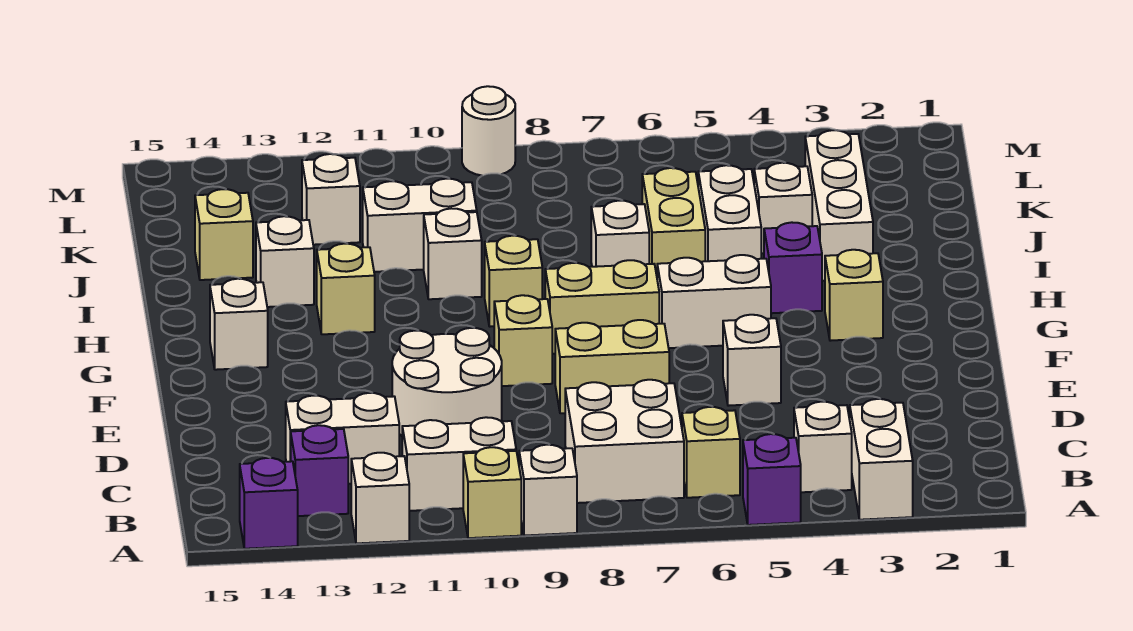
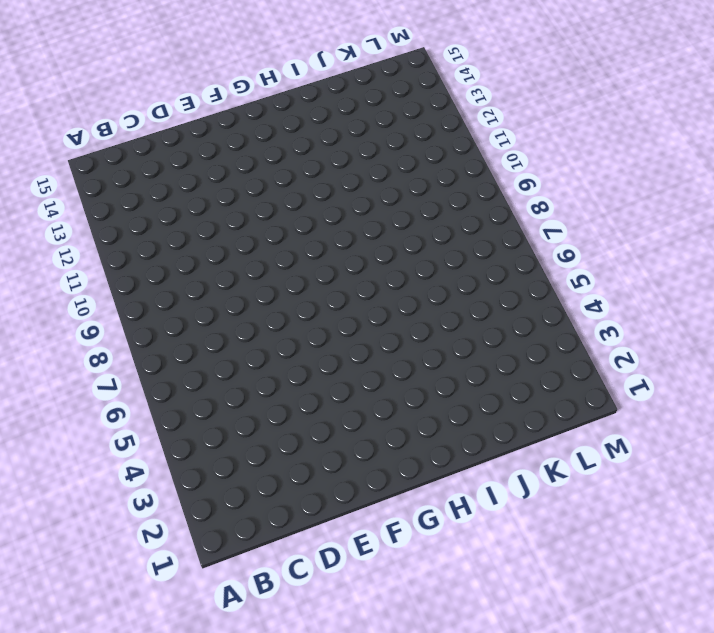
none -> white brick A3:B3 level 1
none -> purple brick A5 level 1
none -> white brick A9 level 1
none -> tan brick A10 level 1

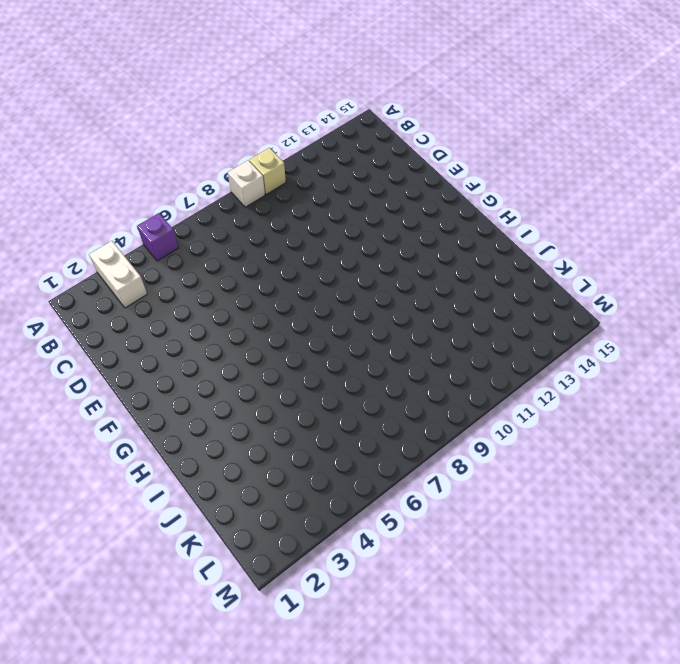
none -> white brick A12 level 1
none -> purple brick A14 level 1
none -> white brick B4 level 1
none -> tan brick B6 level 1

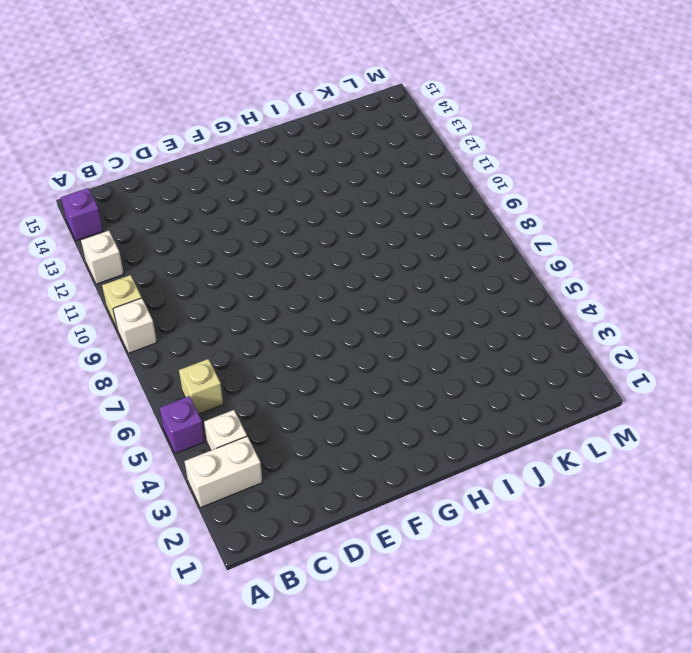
none -> white brick B7:C8 level 1
none -> white brick B10:B11 level 1
none -> purple brick B13 level 1
none -> white brick C12:C13 level 1

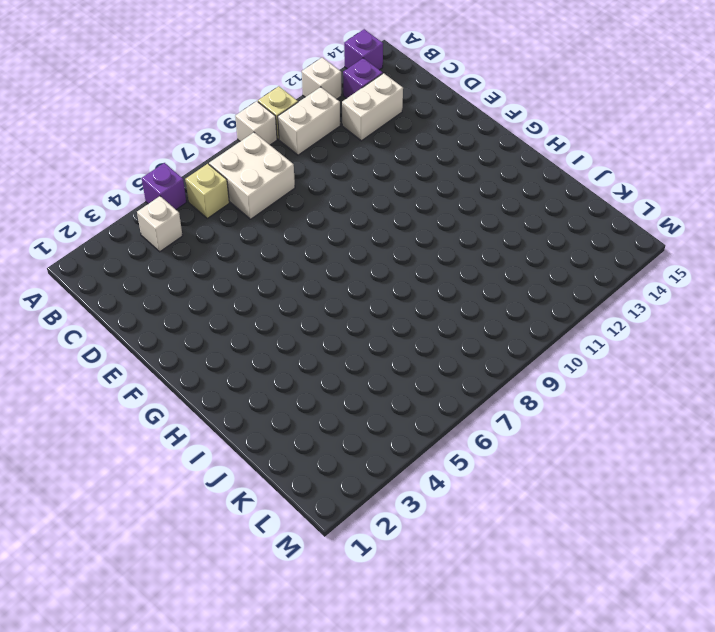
none -> white brick A3:B3 level 1
none -> white round brick D10:E11 level 1
none -> white brick E5 level 1
none -> tan brick E7:E8 level 1

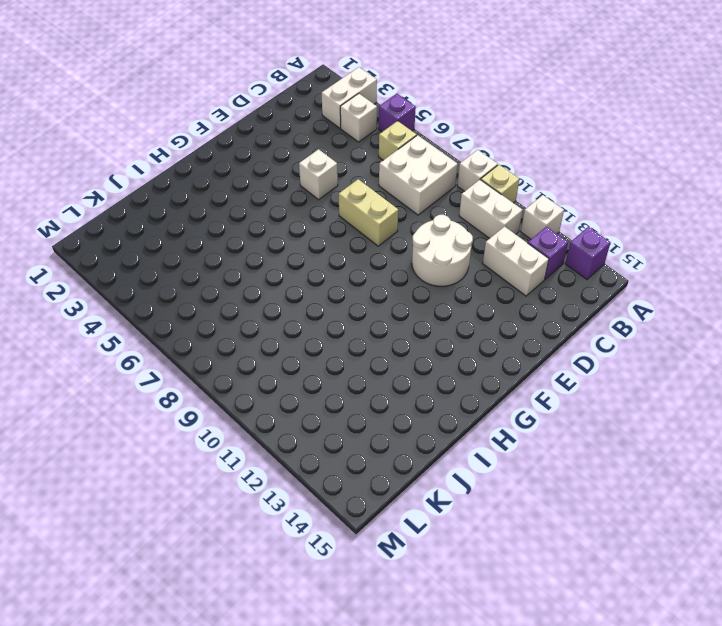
none -> tan brick F9 level 1
none -> tan brick G3 level 1
none -> white brick G5:G6 level 1
none -> tan brick G7:G8 level 1

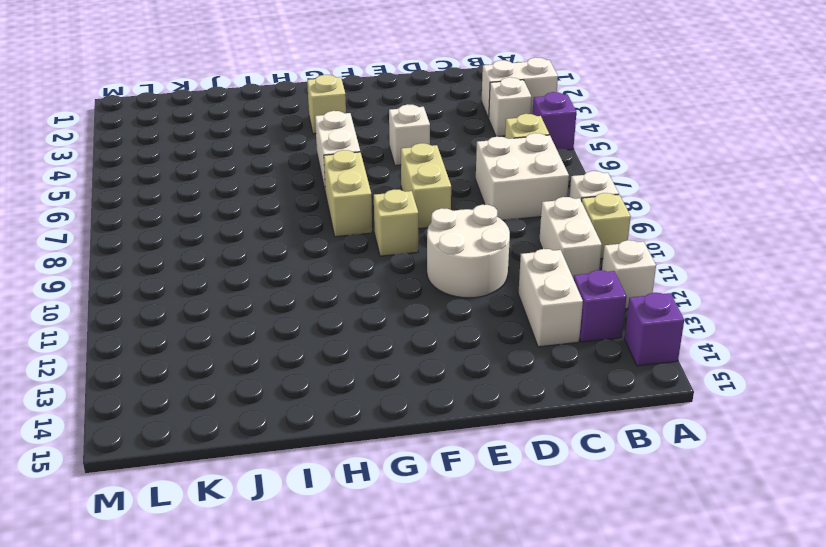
none -> white brick G14 level 1
none -> purple brick H4 level 1
none -> tan brick H9 level 1
none -> tan brick H12 level 1

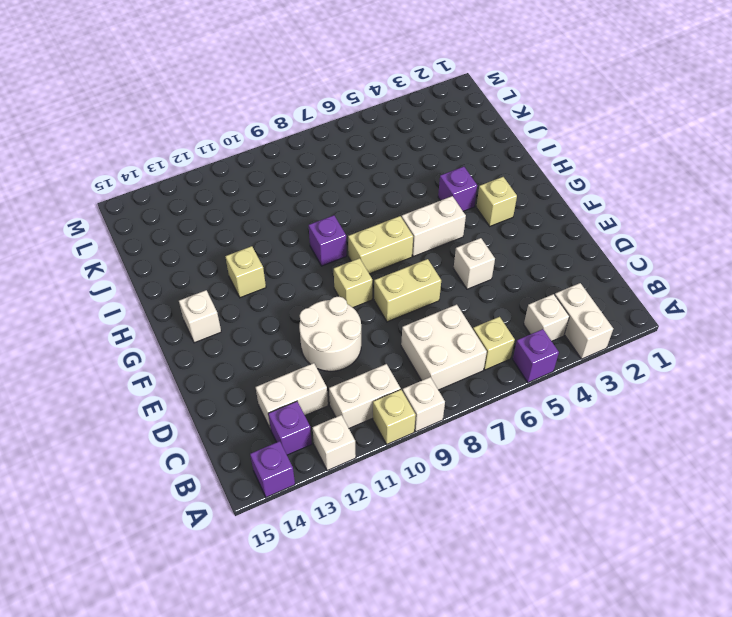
purple brick H9 level 1 -> tan brick H9 level 1
none -> white brick I3:K3 level 1
none -> white brick I5:J5 level 1
none -> tan brick I6:J6 level 1
none -> white brick I7 level 1

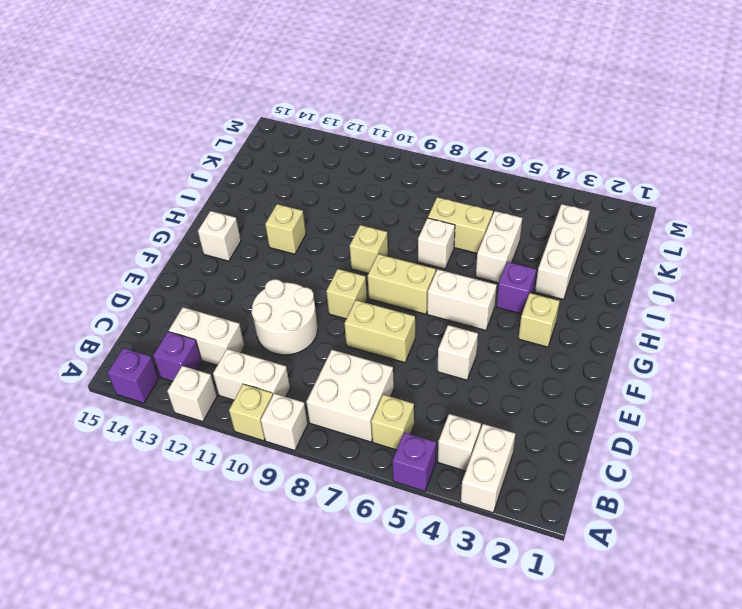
tan brick J6:J7 level 1 -> tan brick I6:J6 level 1
none -> white brick I10 level 1
none -> white brick I13 level 1
none -> white brick J4 level 1
none -> white brick J10:J11 level 1

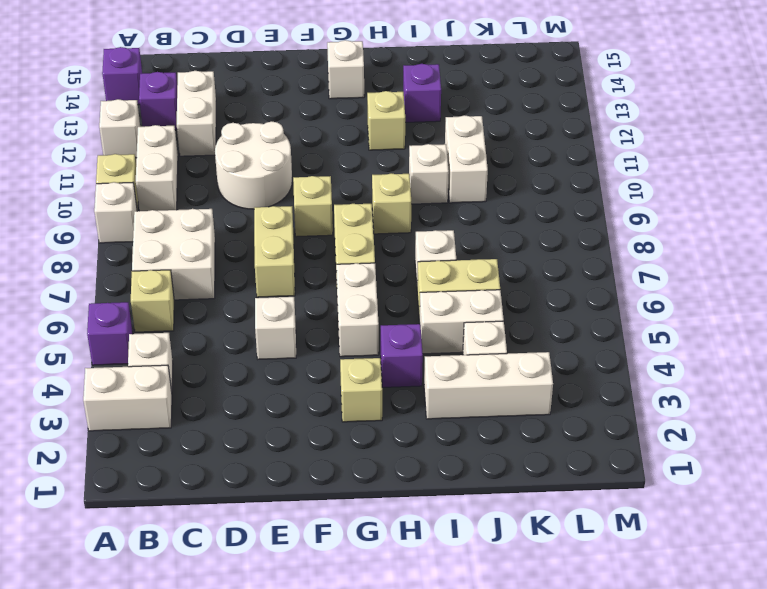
purple brick I13 level 1 -> white brick I13 level 1
none -> tan brick J14 level 1
none -> white brick K12 level 1
none -> white round brick M9 level 1

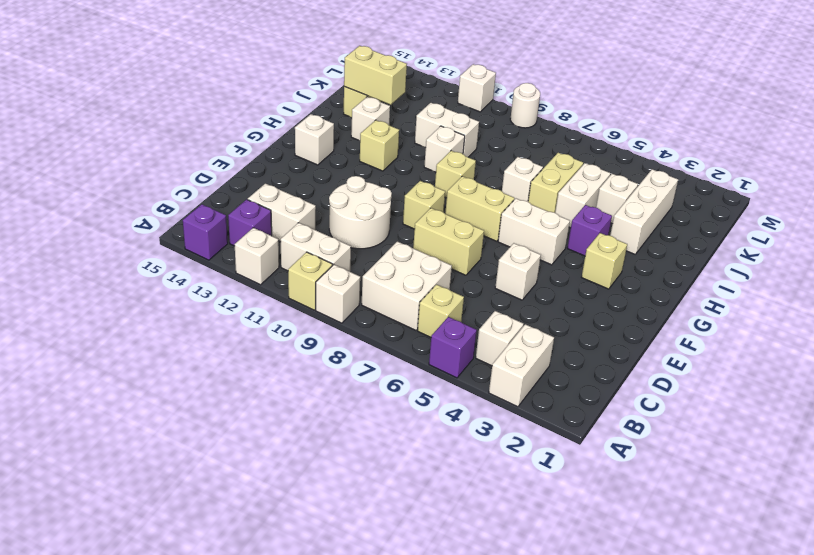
tan brick J13:J14 level 2 -> none
white brick M11 level 1 -> white brick K12 level 1

